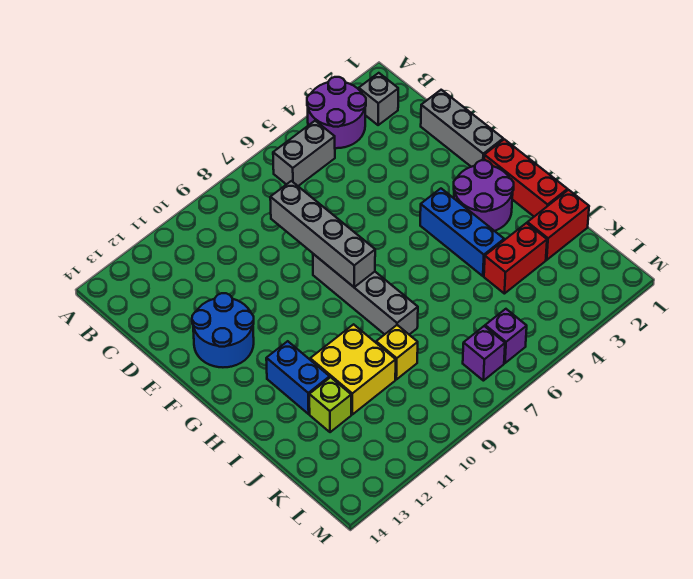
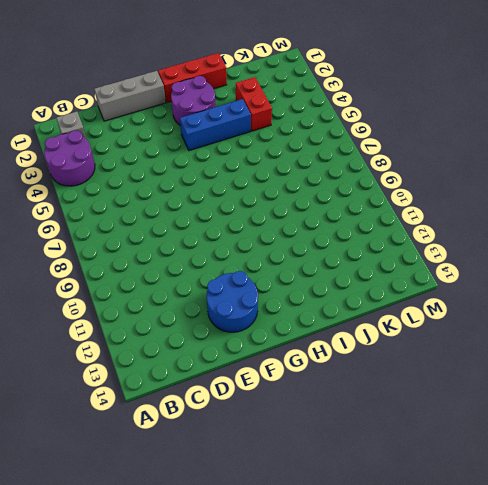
none -> grey brick B5:B6 level 1
none -> grey brick F8:I8 level 1
none -> blue brick H12:I12 level 1

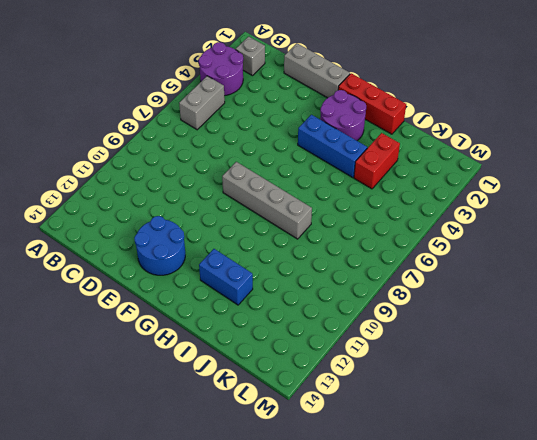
none -> yellow brick I10:J11 level 1
none -> red brick J1:J2 level 1
none -> yellow brick J9 level 1

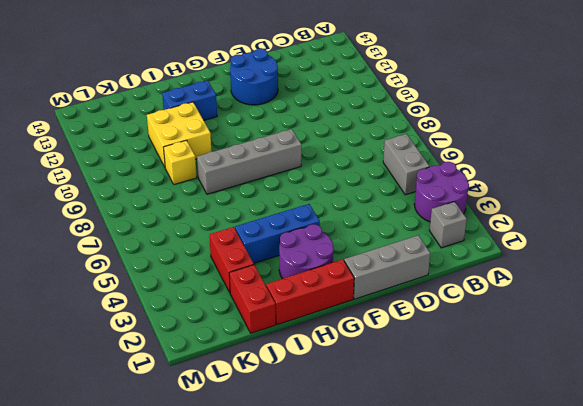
none -> lime brick J12 level 1
none -> purple brick L6 level 1
none -> purple brick L7 level 1

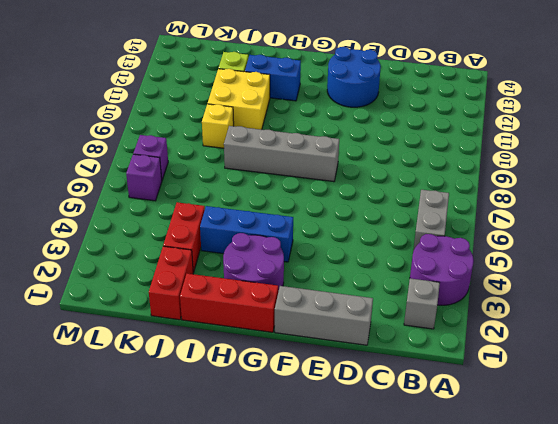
none -> grey brick D8:G8 level 2

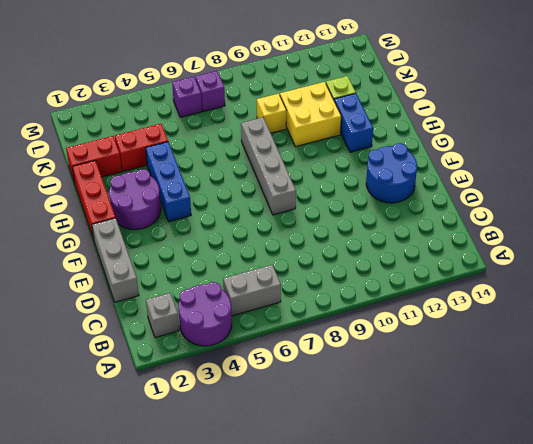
none -> grey brick D8:G8 level 2

